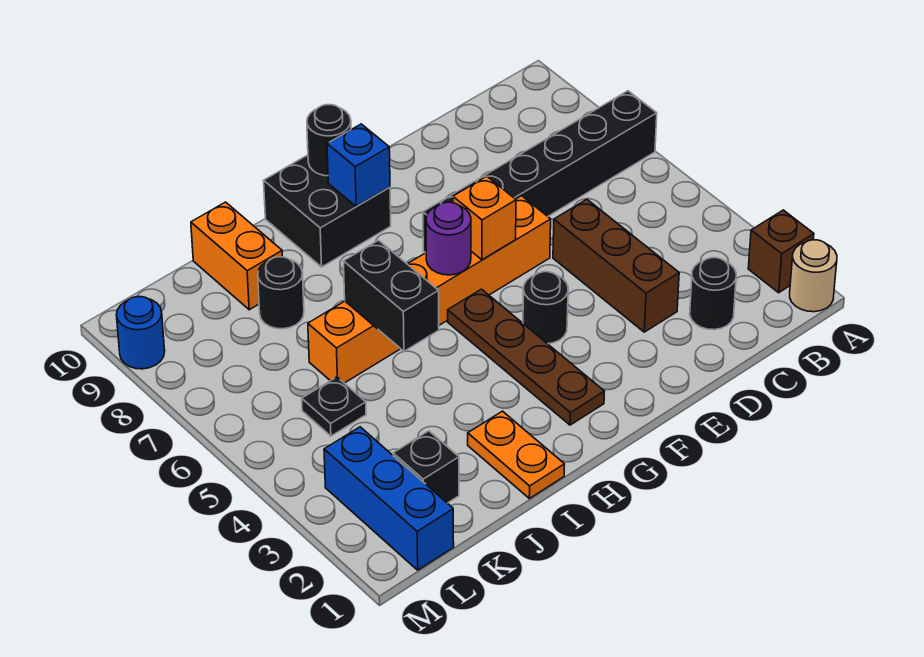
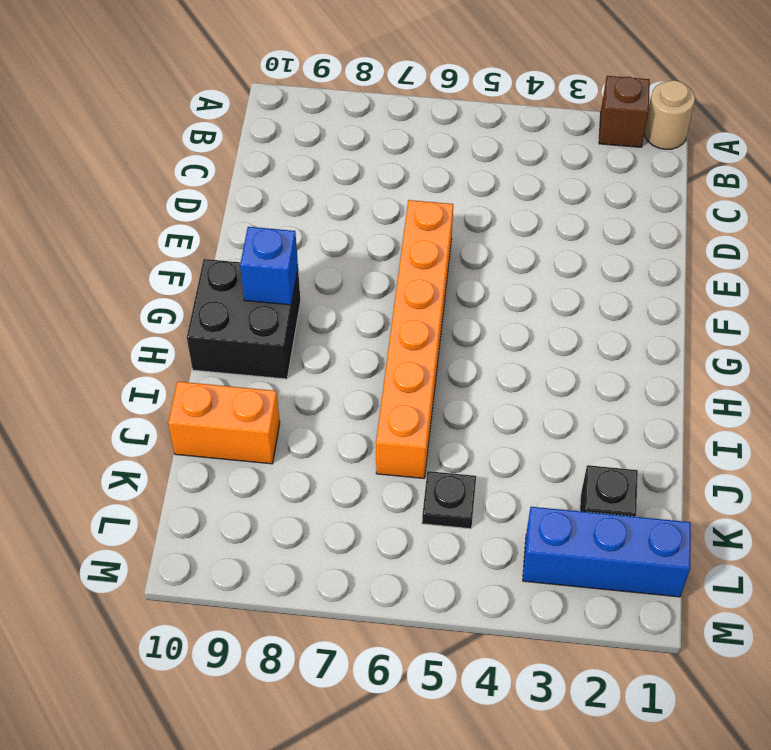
none -> black brick A7:F7 level 1
none -> black round brick C2 level 1
none -> brown brick D3:D5 level 1

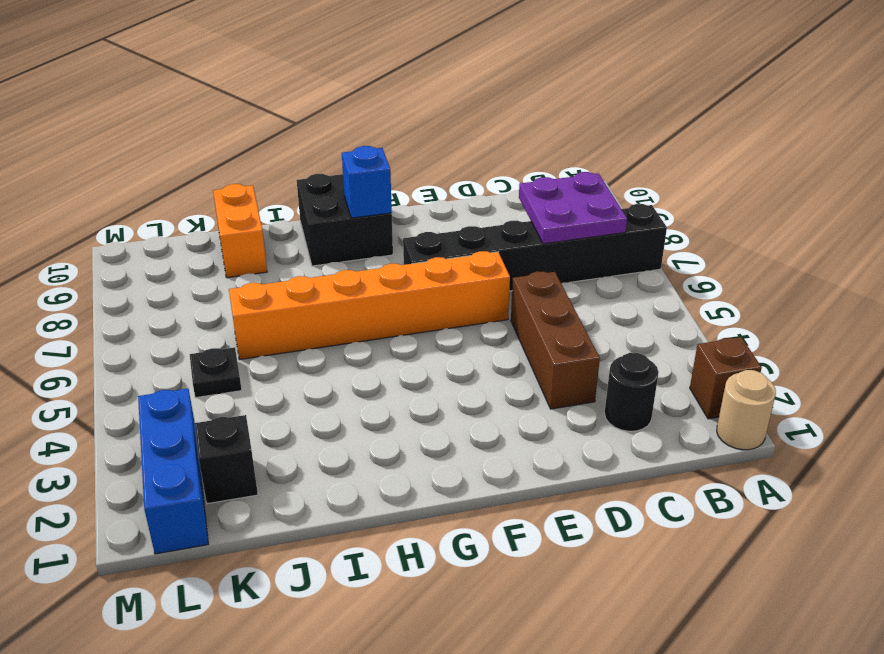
purple plate B7:C8 level 2 -> none
none -> black round brick F4 level 1
none -> brown plate G2:G5 level 1
none -> orange plate I1:I2 level 1

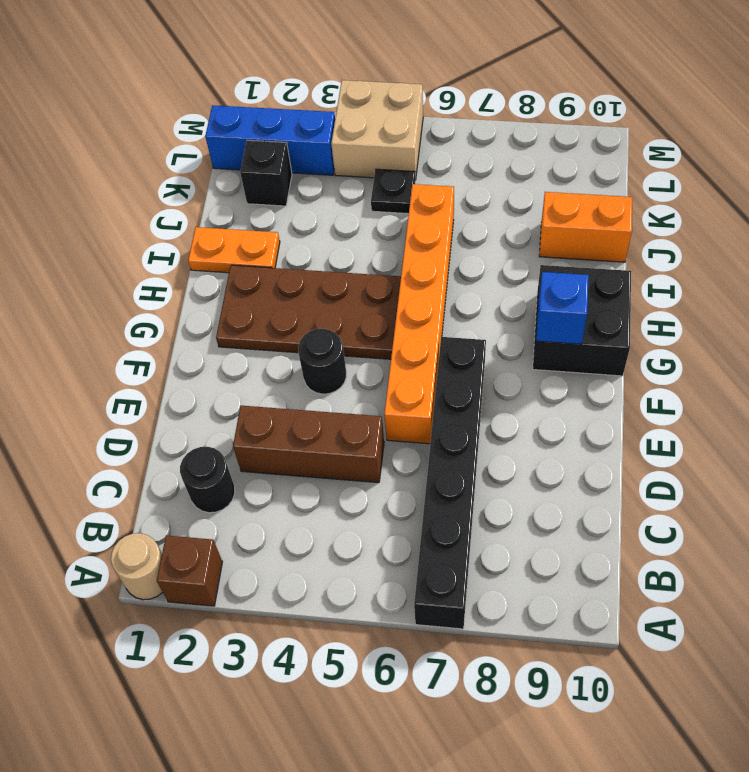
brown plate G2:H5 level 1 -> brown plate G2:G5 level 1
tan brick L4:M5 level 1 -> none
none -> black round brick J8 level 1
none -> blue round brick M9 level 1
none -> orange brick F6 level 2

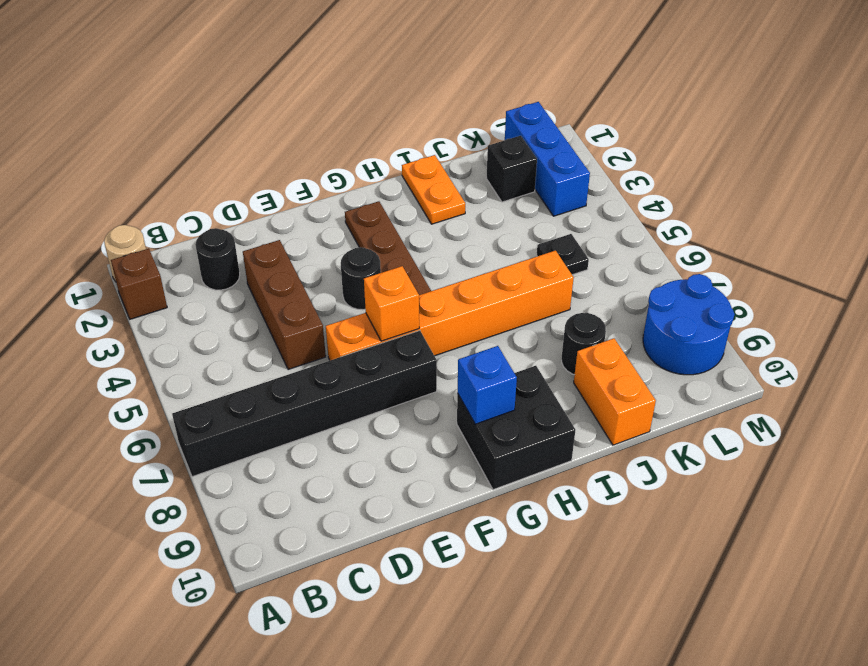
blue round brick L8:M9 level 1 -> blue round brick M9 level 1
none -> purple round brick G6 level 2
none -> black round brick G10 level 2
none -> black brick I5:I6 level 2

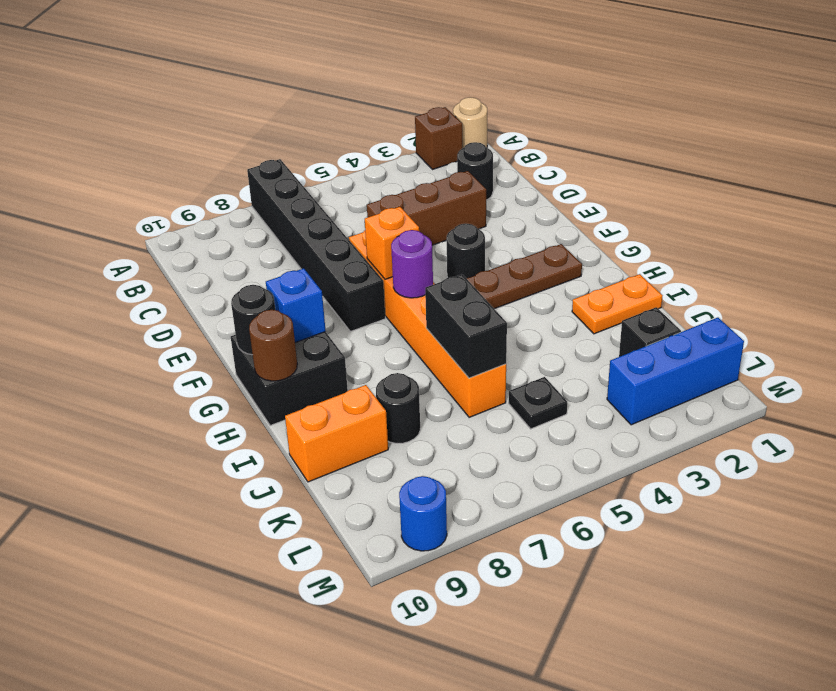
brown round brick H10 level 2 -> none
black brick I6:J6 level 2 -> black brick I5:I6 level 2

